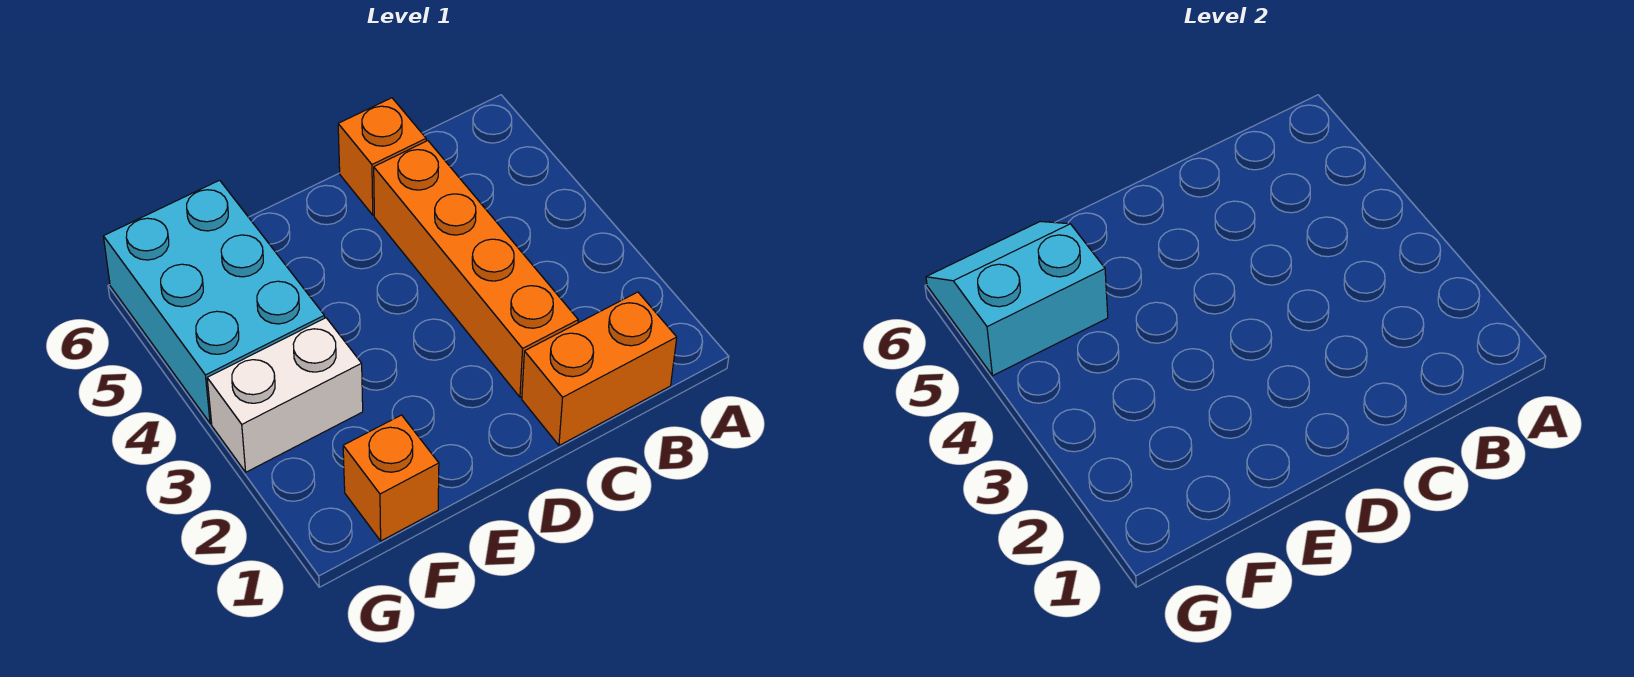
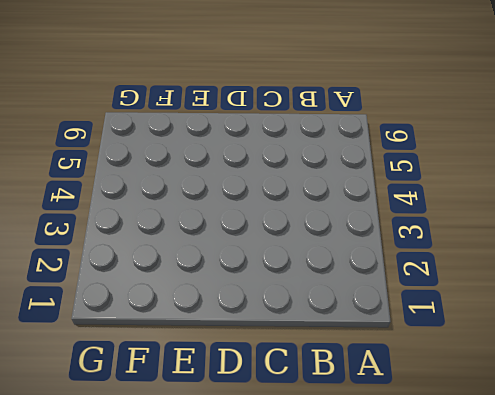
none -> orange brick B1:C1 level 1
none -> orange brick C2:C5 level 1

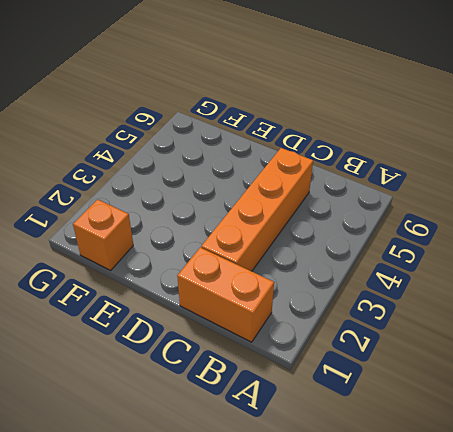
none -> orange brick C6 level 1
none -> white brick F3:G3 level 1

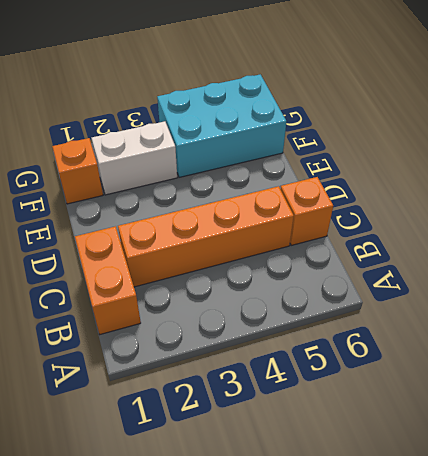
white brick F2:F3 level 1 -> white brick F3:G3 level 1
none -> cyan slope F5:G6 level 2 top 5

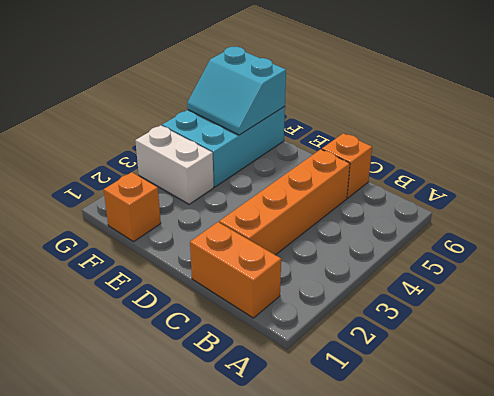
cyan slope F5:G6 level 2 top 6 -> cyan slope F5:G6 level 2 top 5

